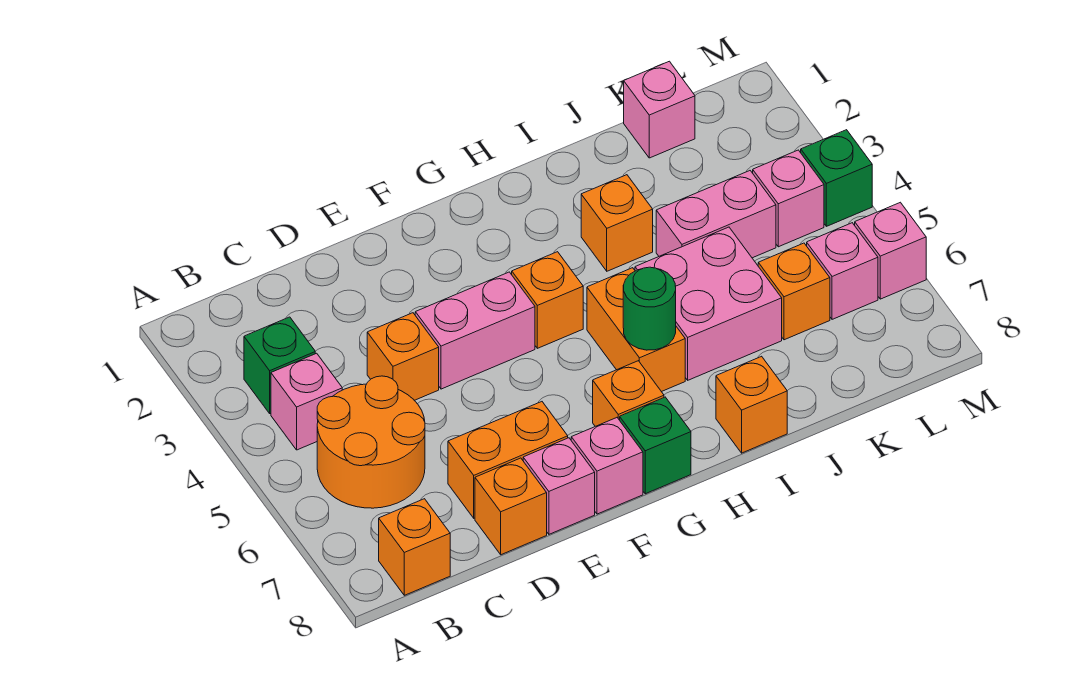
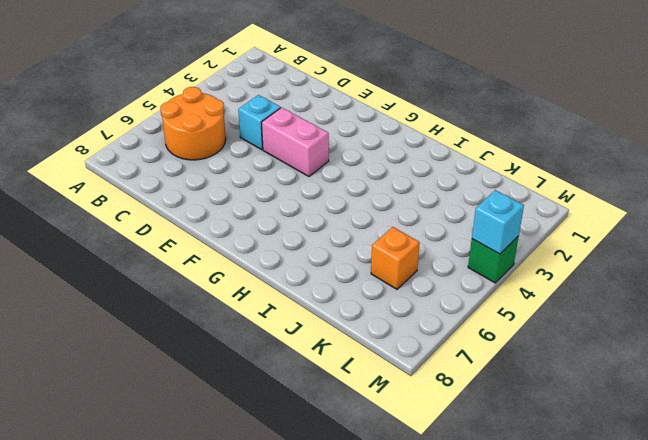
cyan brick D4 level 1 -> orange brick D4 level 1
cyan brick M4 level 2 -> none
none -> green brick B3 level 1
none -> pink brick B4 level 1
none -> orange brick B8 level 1

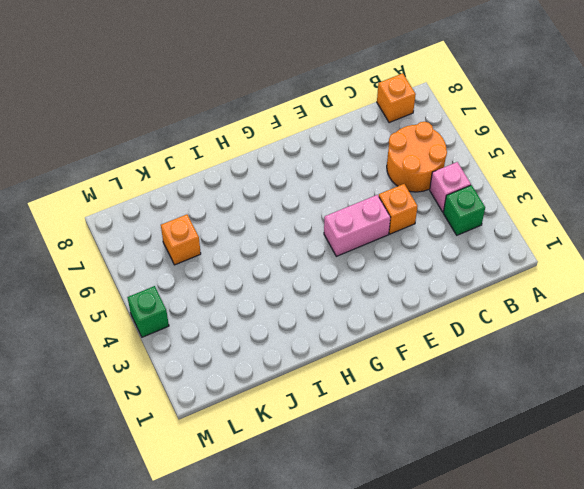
none -> orange brick D7:E7 level 1
none -> orange brick D8 level 1
none -> pink brick E8 level 1

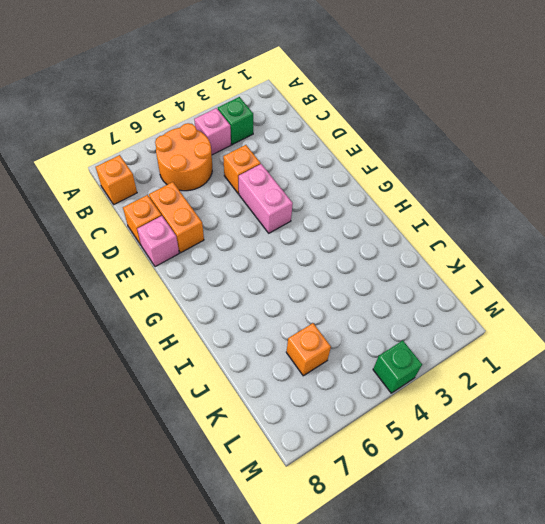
none -> pink brick F8 level 1
none -> orange brick G4 level 1
none -> orange brick G7 level 1

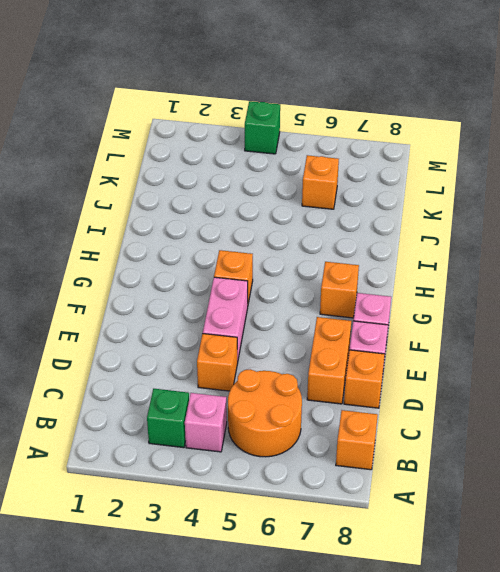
none -> green brick G8 level 1
none -> orange brick H5:H6 level 1
none -> orange brick I3 level 1

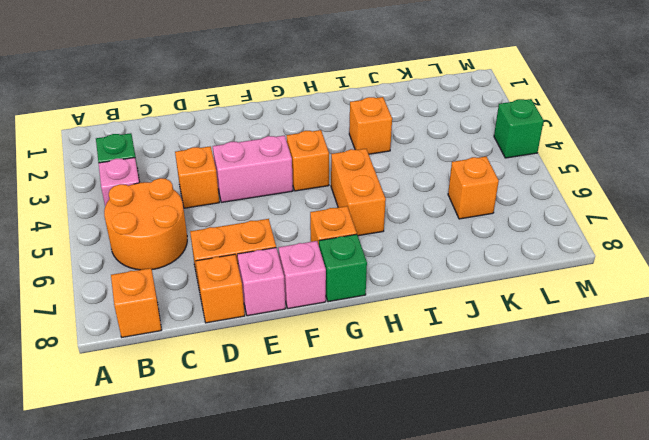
none -> pink brick I5:J6 level 1
none -> orange brick I8 level 1
none -> pink brick J4:K4 level 1

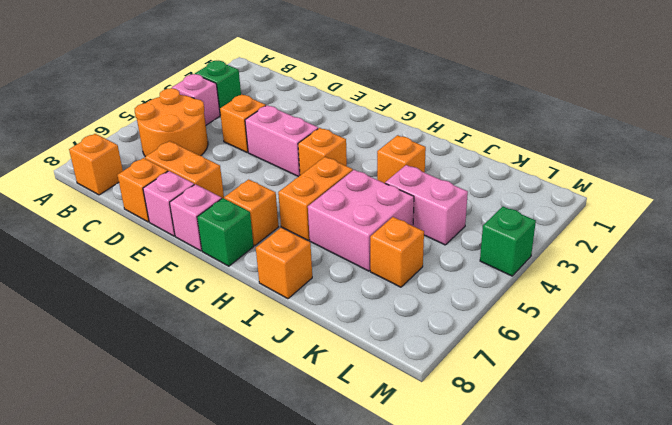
none -> pink brick K1 level 1
none -> pink brick L4 level 1
none -> pink brick L6 level 1

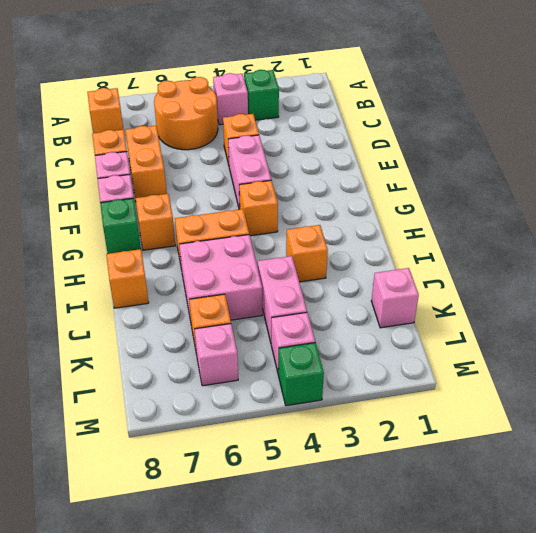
none -> pink brick M6 level 1
none -> green round brick H6 level 2

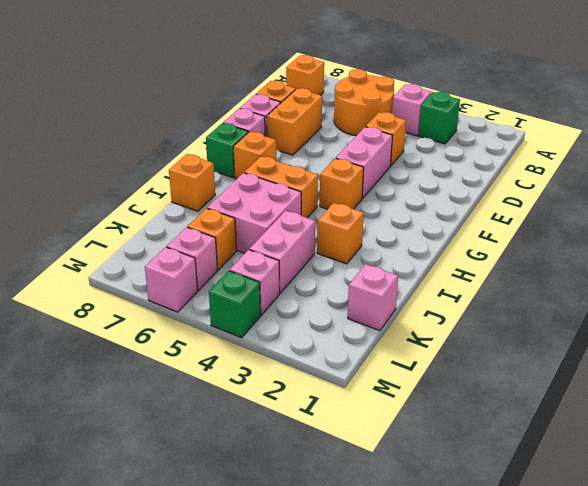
none -> green round brick H6 level 2

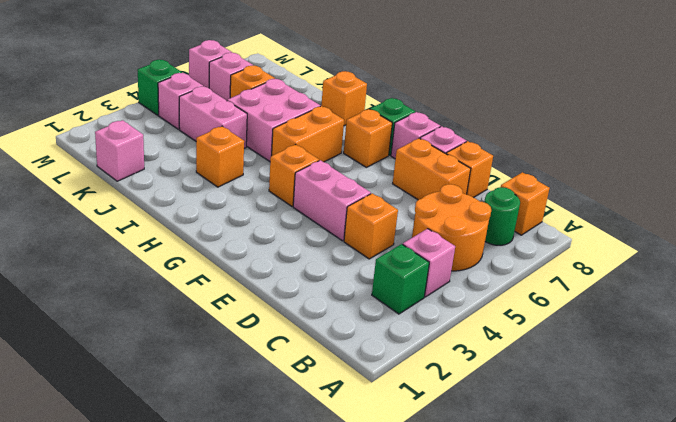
green round brick B7 level 1 -> green round brick H6 level 2

